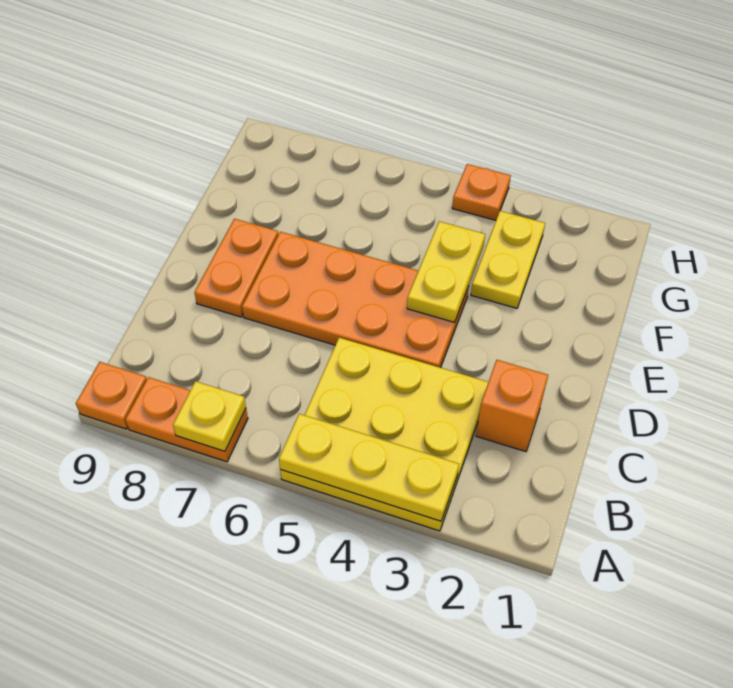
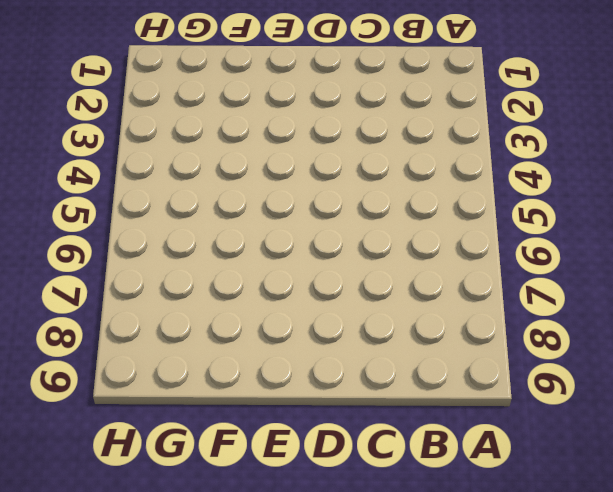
none -> yellow plate A3:C5 level 1
none -> orange plate A7:A8 level 1

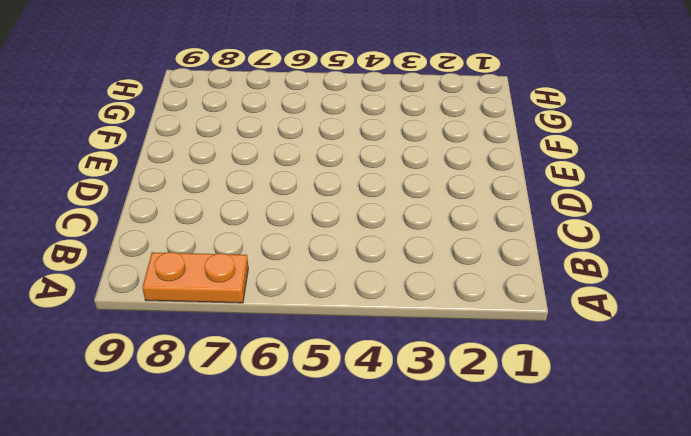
none -> yellow plate A3:C5 level 1
none -> orange plate A9 level 1

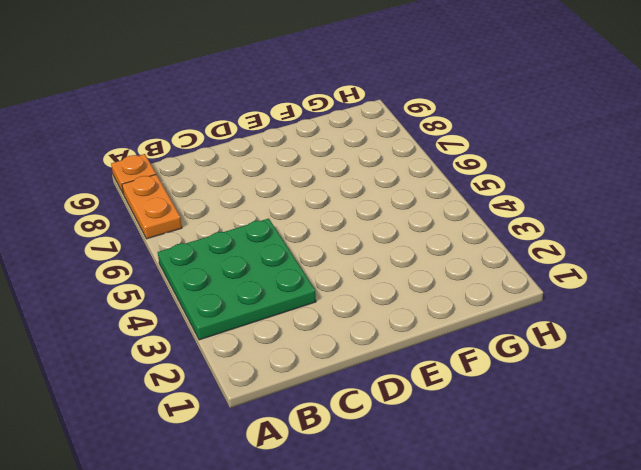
green plate A3:C5 level 1 -> yellow plate A3:C5 level 1
none -> orange brick C2 level 1
none -> orange plate D4:E7 level 1

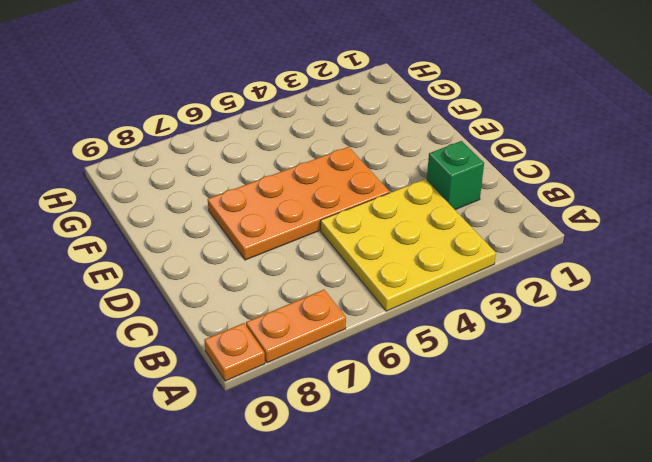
green brick C2 level 1 -> orange brick C2 level 1
none -> orange plate D8:E8 level 1
none -> yellow plate F3:G3 level 1

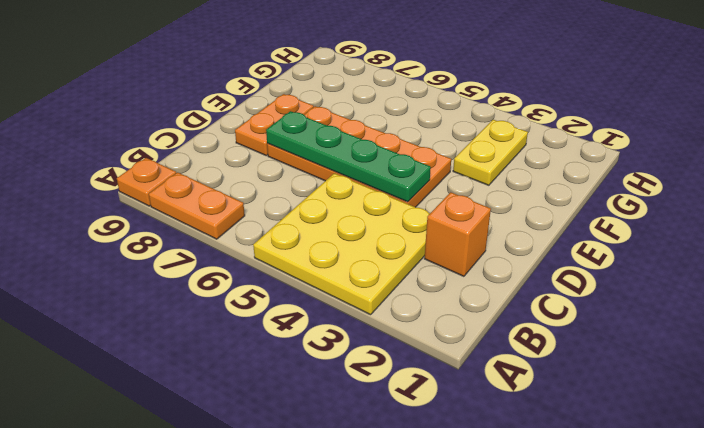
green plate D4:D7 level 2 -> none
none -> orange plate H4 level 1
none -> yellow plate A3:A5 level 2

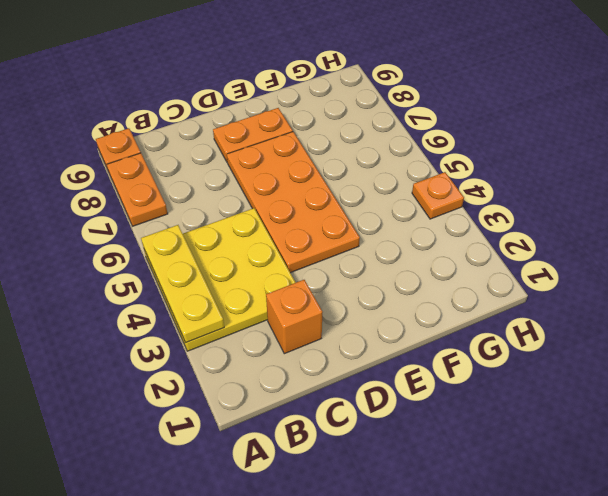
none -> yellow plate F3:G3 level 1
none -> yellow plate A7 level 2

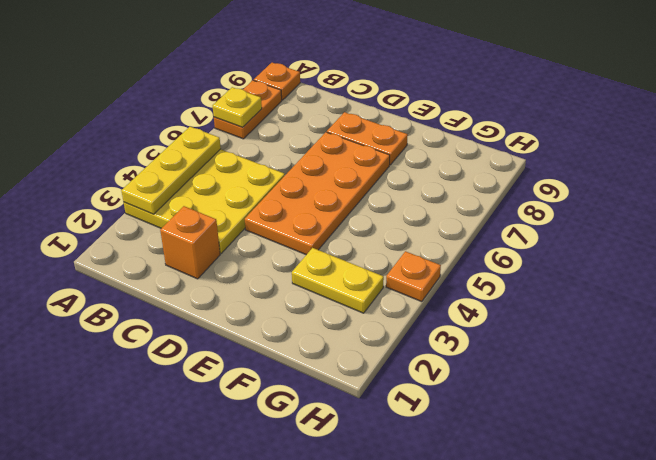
none -> yellow plate E4:F4 level 2

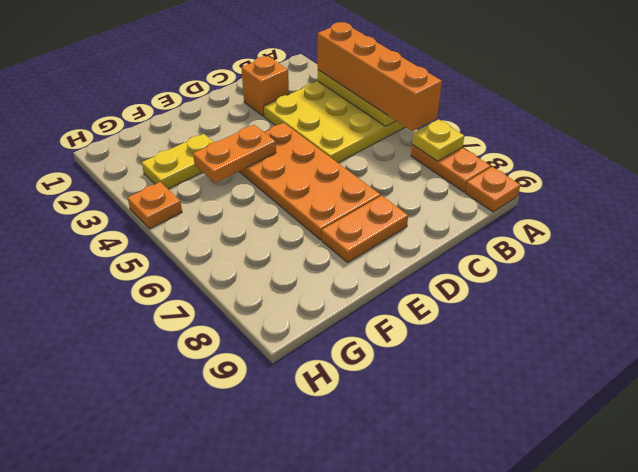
orange brick A3:A6 level 3 -> none
orange plate E4:F4 level 2 -> yellow plate E4:F4 level 2

